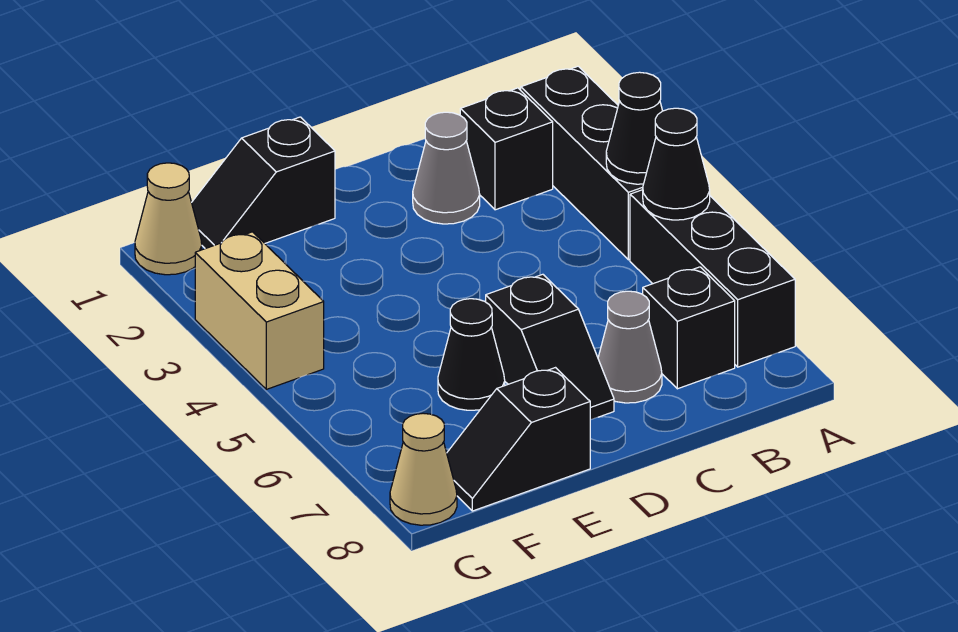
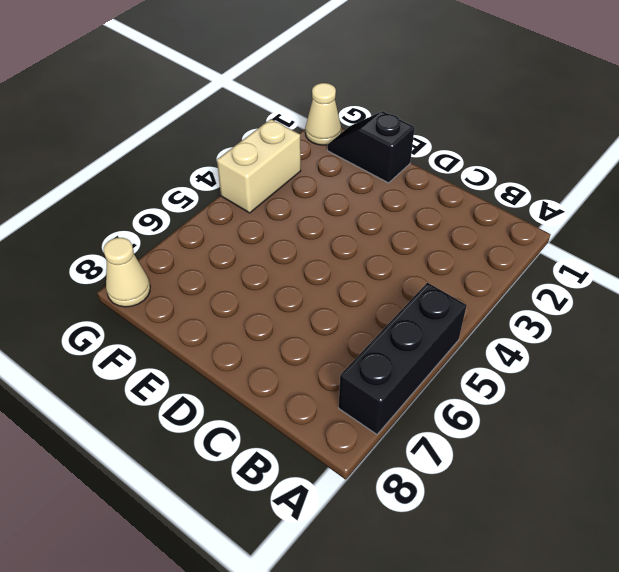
none -> black brick A2:A4 level 1
none -> black brick B2 level 1
none -> black brick B7 level 1

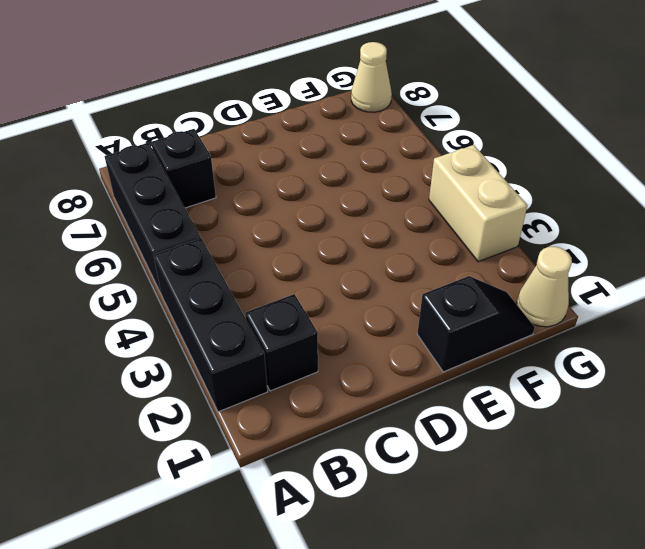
none -> grey cone C2 level 1
none -> grey cone C7 level 1
none -> black slope D6:D7 level 1 top 6

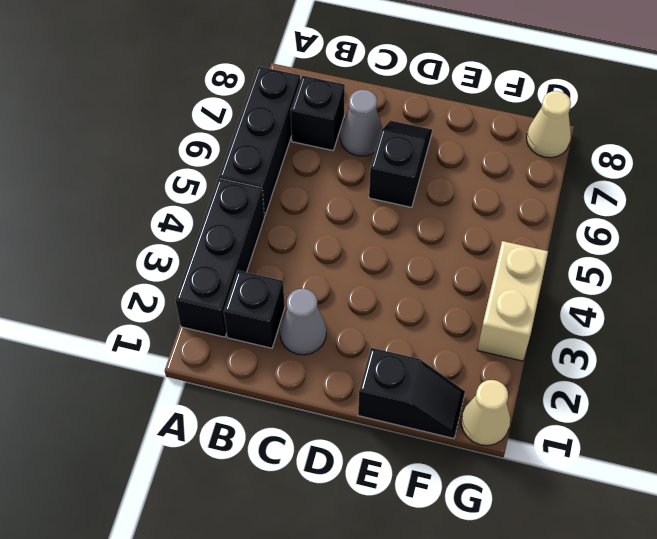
none -> black cone E6 level 1
none -> black slope E8:F8 level 1 top E
none -> black cone A4 level 2

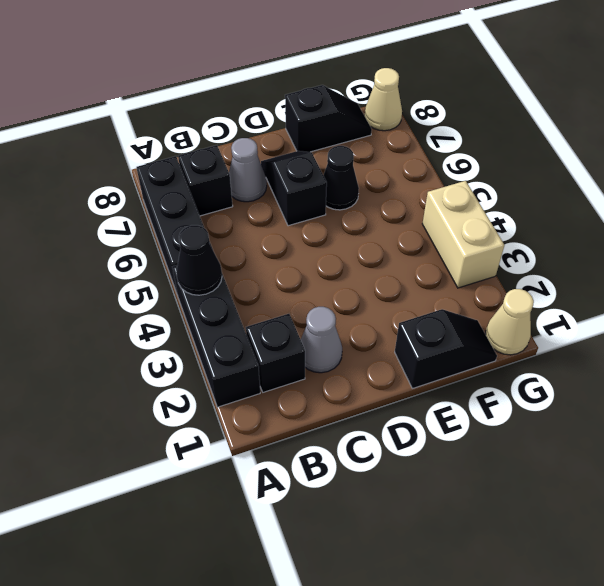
none -> black cone A5 level 2

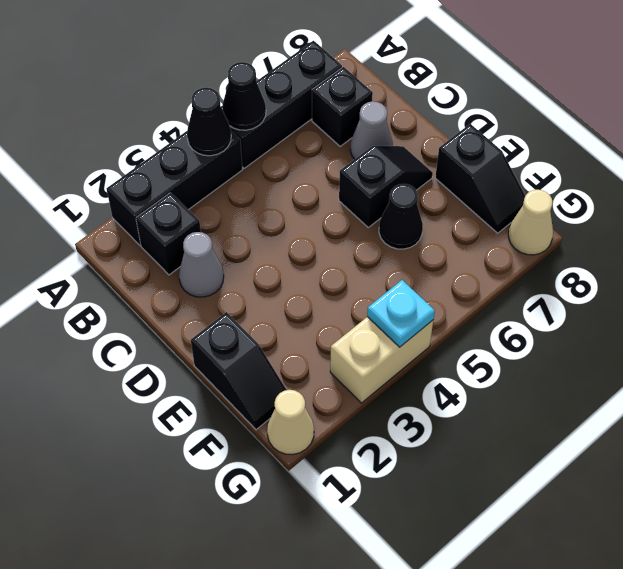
cyan plate G4 level 2 -> none

